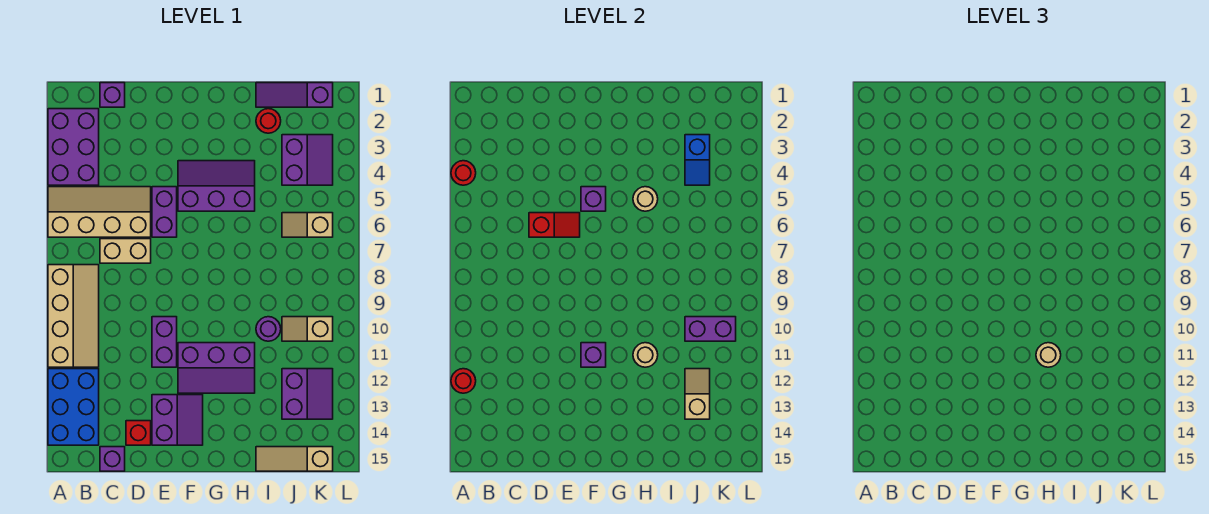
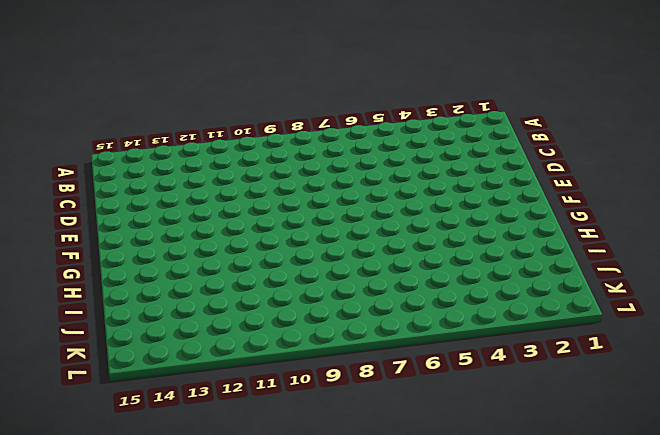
none -> purple brick A2:B4 level 1
none -> tan slope A5:D6 level 1 top 6
none -> tan slope A8:B11 level 1 top A
none -> blue brick A12:B14 level 1

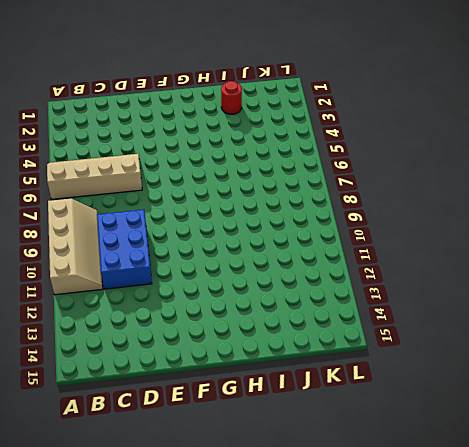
blue brick C9:D11 level 1 -> blue brick A12:B14 level 1
none -> purple brick A2:B4 level 1
none -> purple brick C1 level 1
none -> tan brick C7:D7 level 1
none -> purple brick C15 level 1

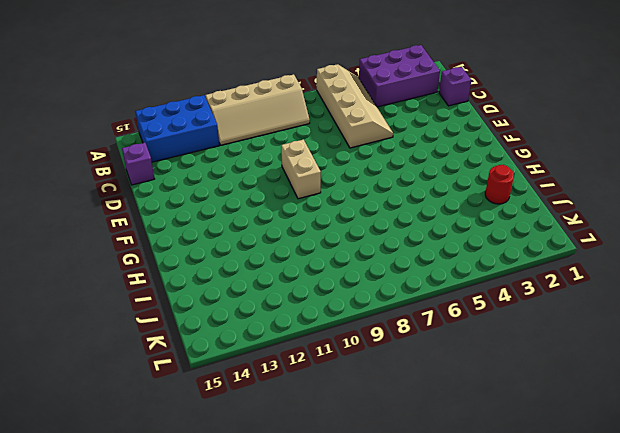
tan brick E9:F9 level 1 -> tan brick C7:D7 level 1
none -> red brick D14 level 1
none -> purple brick E5:E6 level 1
none -> purple brick E10:E11 level 1
none -> purple slope E13:F14 level 1 top E

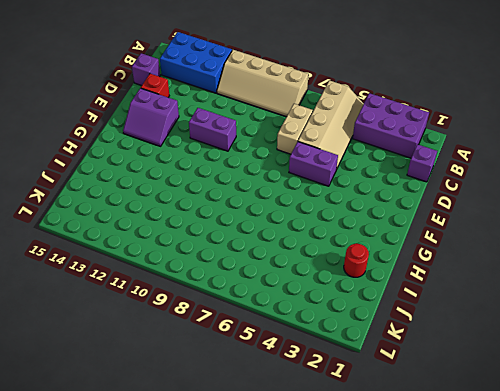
none -> purple slope F4:H5 level 1 top 5
none -> purple slope F11:H12 level 1 top 11
none -> purple slope I1:K1 level 1 top K
none -> purple round brick I10 level 1

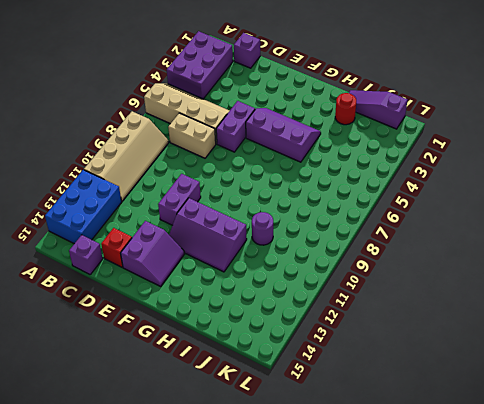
none -> tan slope I15:K15 level 1 top K
none -> purple slope J3:K4 level 1 top J
none -> tan slope J6:K6 level 1 top K
none -> tan slope J10:K10 level 1 top K

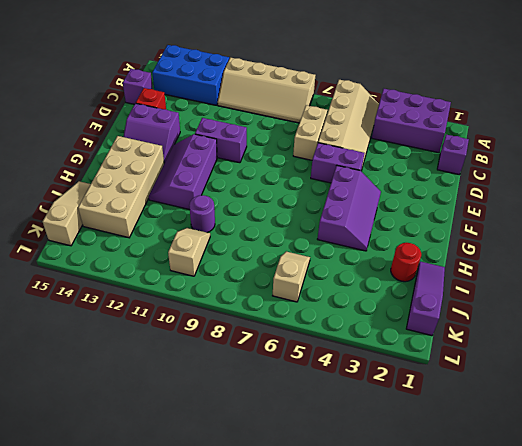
tan brick G13:J14 level 1 -> purple slope J12:K13 level 1 top J
none -> purple slope J3:K4 level 1 top J
none -> red round brick A4 level 2
none -> red round brick A12 level 2
none -> red slope D6:E6 level 2 top D

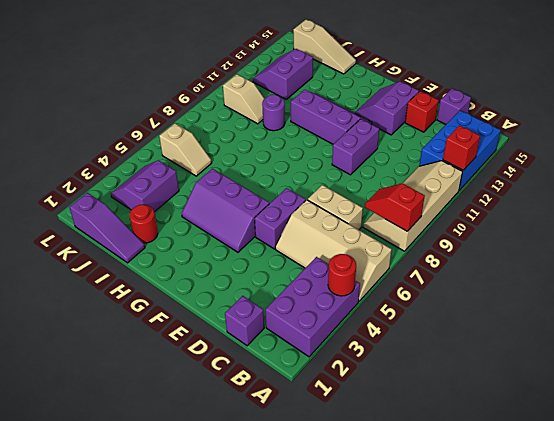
red slope A8:B8 level 2 top A -> red slope D6:E6 level 2 top D
red brick A12 level 2 -> red round brick A12 level 2
none -> purple brick F5 level 2
none -> purple brick F11 level 2
none -> tan round brick H5 level 2
none -> tan round brick H11 level 2

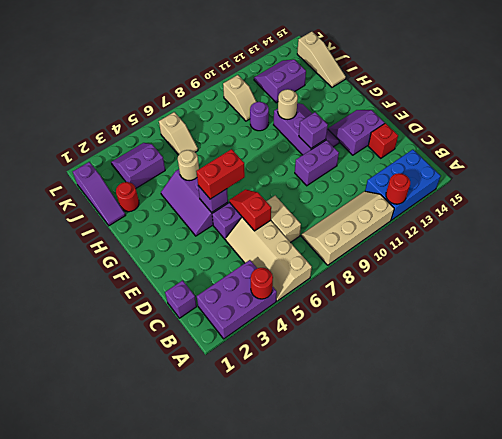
red brick F5:F6 level 3 -> none
none -> purple brick C15 level 1
none -> blue slope J3:J4 level 2 top 3
none -> purple brick J10:K10 level 2
none -> tan slope J12:J13 level 2 top 13

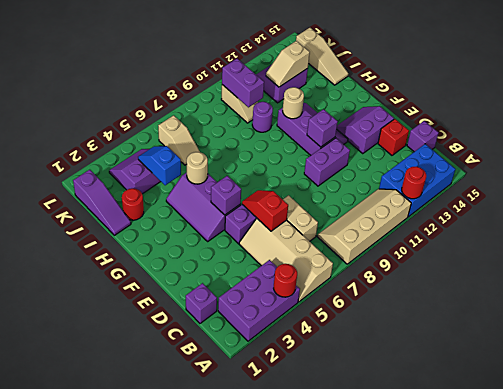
blue slope I4:J4 level 2 top I -> blue slope J3:J4 level 2 top 3
none -> tan round brick H11 level 3

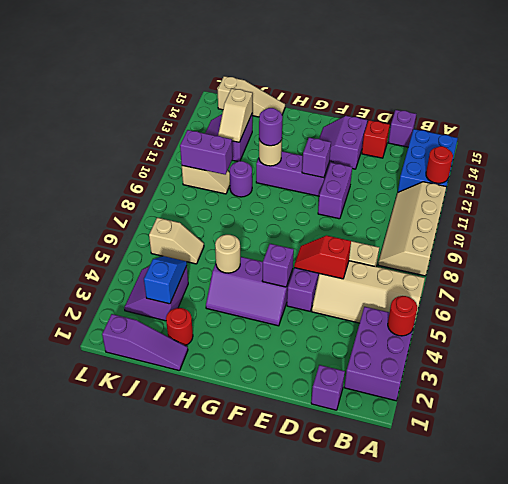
purple round brick H11 level 3 -> tan round brick H11 level 3

